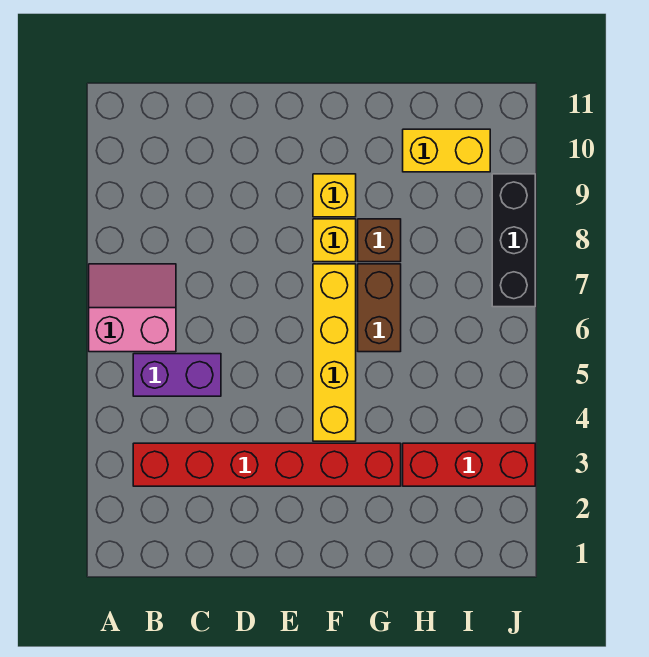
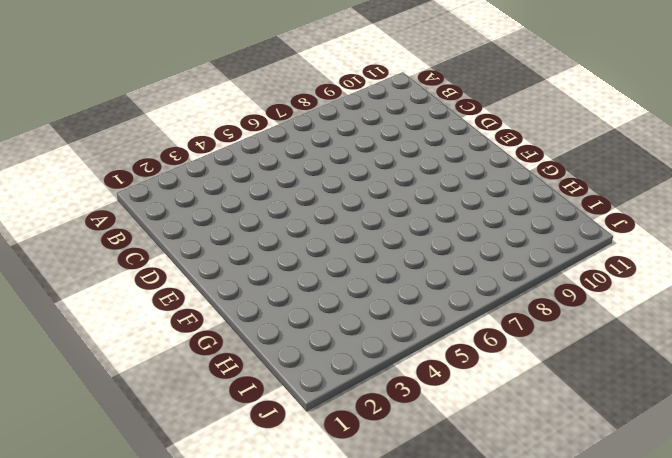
none -> pink slope A6:B7 level 1 top 6
none -> red brick B3:G3 level 1

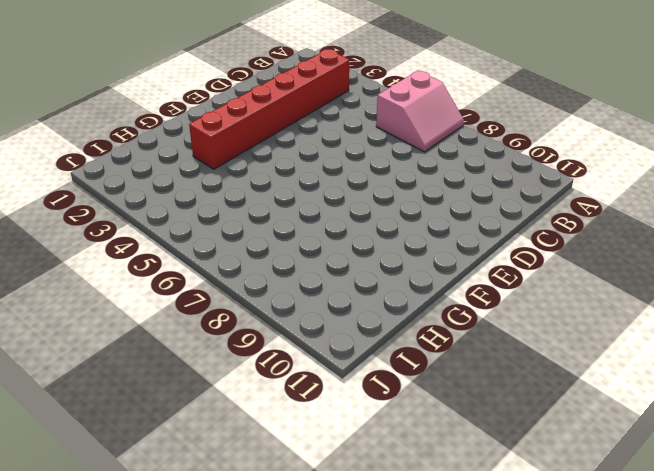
none -> purple brick B5:C5 level 1
none -> yellow brick F4:F7 level 1

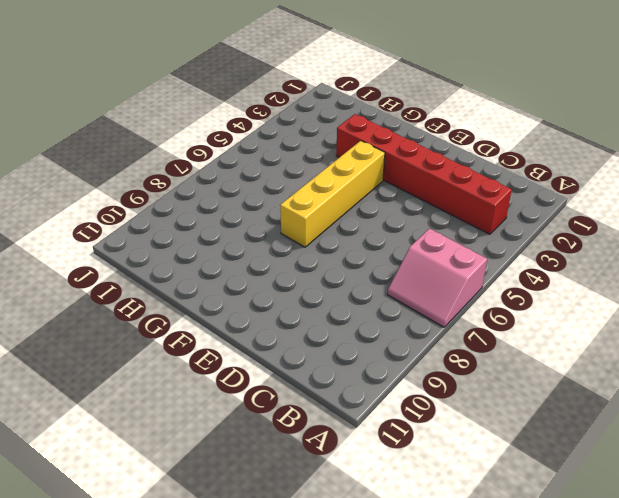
none -> purple brick B5:C5 level 1
none -> yellow brick F8 level 1

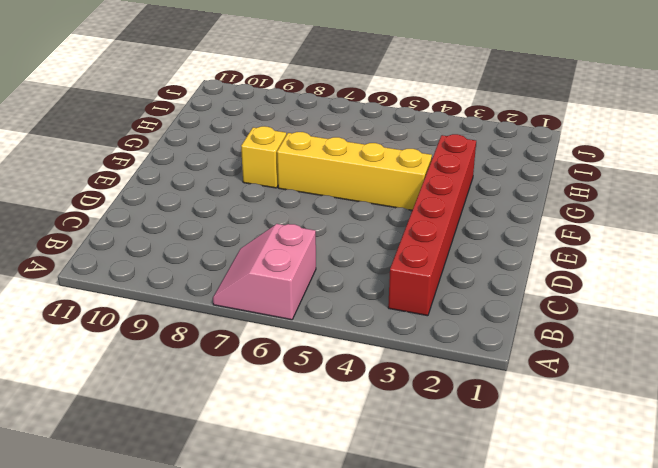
none -> purple brick B5:C5 level 1
none -> yellow brick F9 level 1

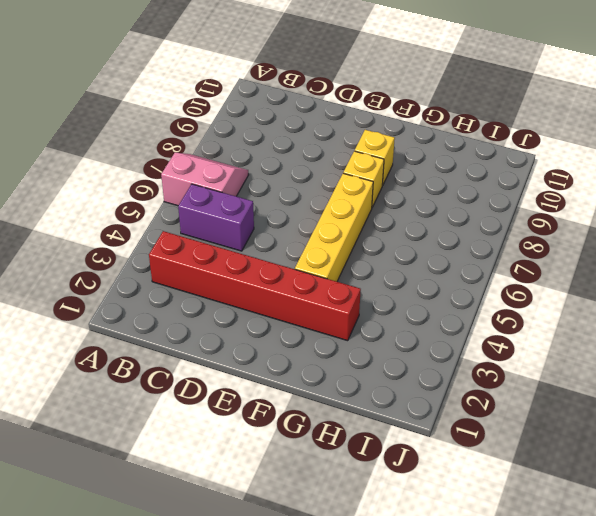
none -> brown brick G6:G7 level 1
none -> brown brick G8 level 1

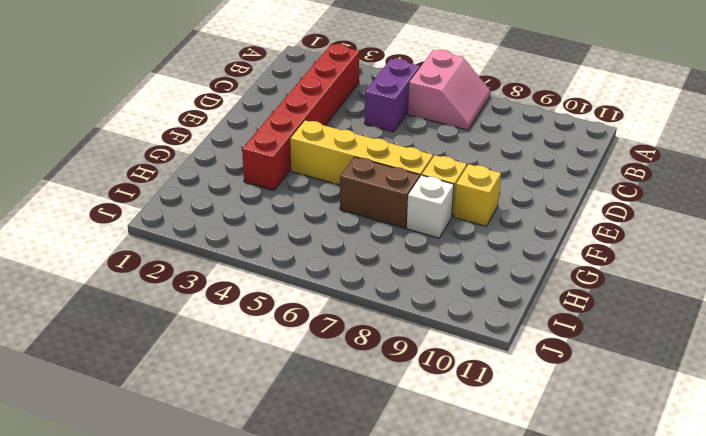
white brick G8 level 1 -> brown brick G8 level 1
none -> red brick H3:J3 level 1
none -> yellow brick H10:I10 level 1

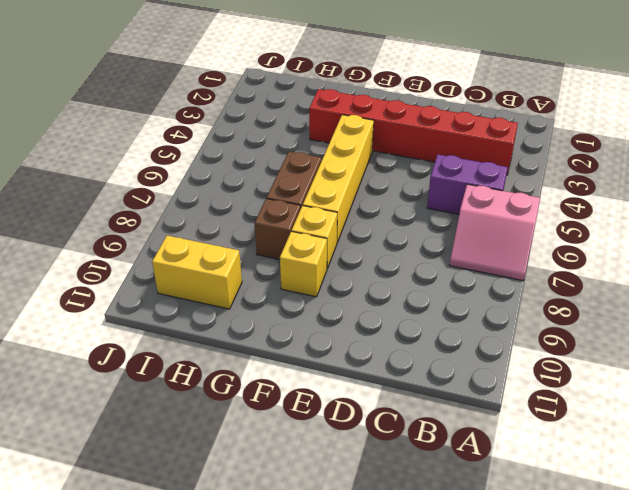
none -> red brick H3:J3 level 1
none -> black brick J7:J9 level 1

